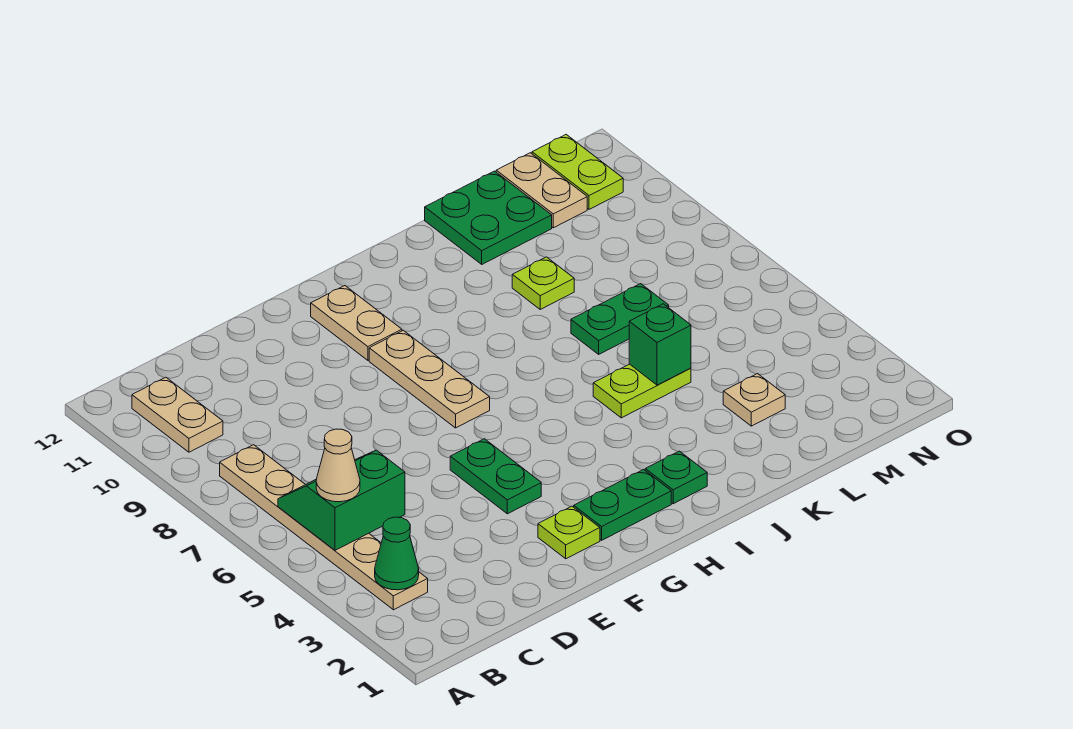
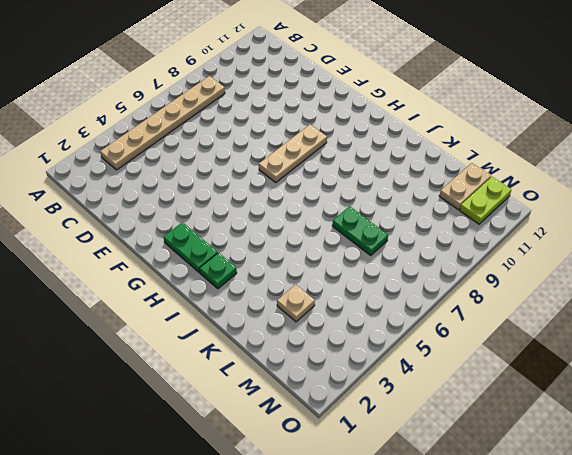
none -> tan plate B10:B11 level 1
none -> lime plate F2 level 1
none -> green plate F4:F5 level 1

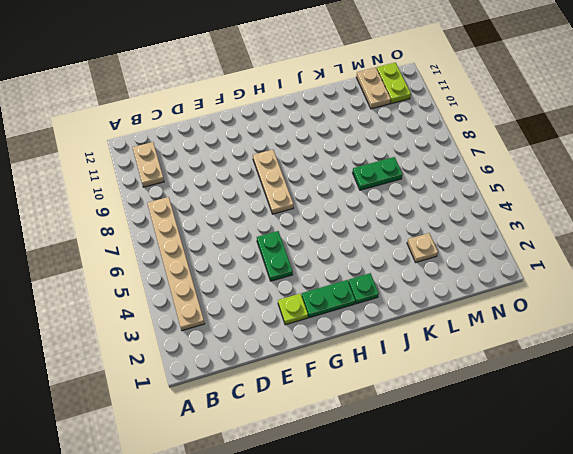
none -> tan plate G10:G11 level 1
none -> lime plate J5:K5 level 1
none -> lime plate K9 level 1

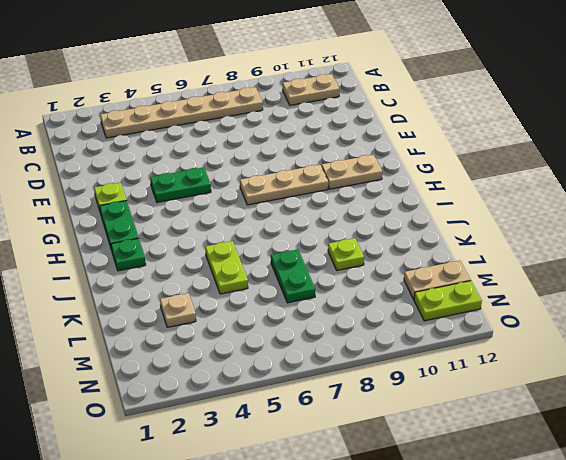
none -> green plate K11:L12 level 1
none -> green cone B3 level 2
none -> green slope B5:C6 level 2 top 5

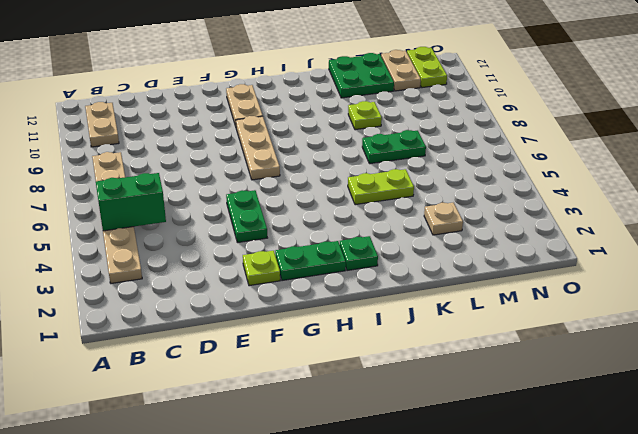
none -> green cone B3 level 2
none -> green brick K5 level 2
none -> tan cone B5 level 3

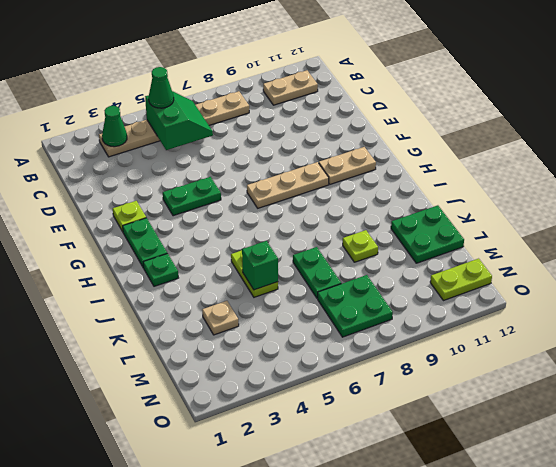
green cone B5 level 3 -> tan cone B5 level 3
green plate M7:N8 level 1 -> none
none -> tan plate M11:M12 level 1

